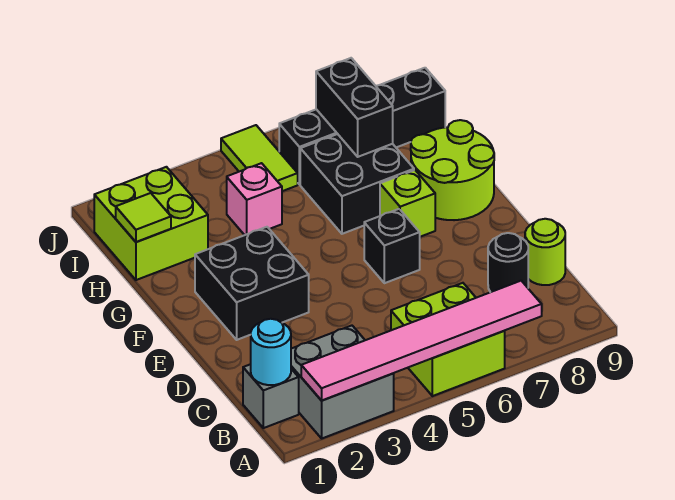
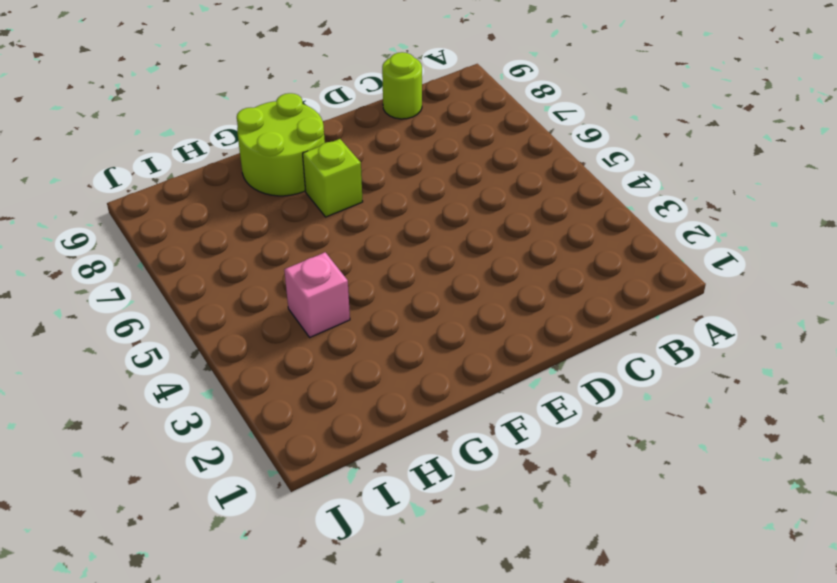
none -> grey brick A2:B3 level 1
none -> lime brick A5:B6 level 1
none -> grey brick B1 level 1

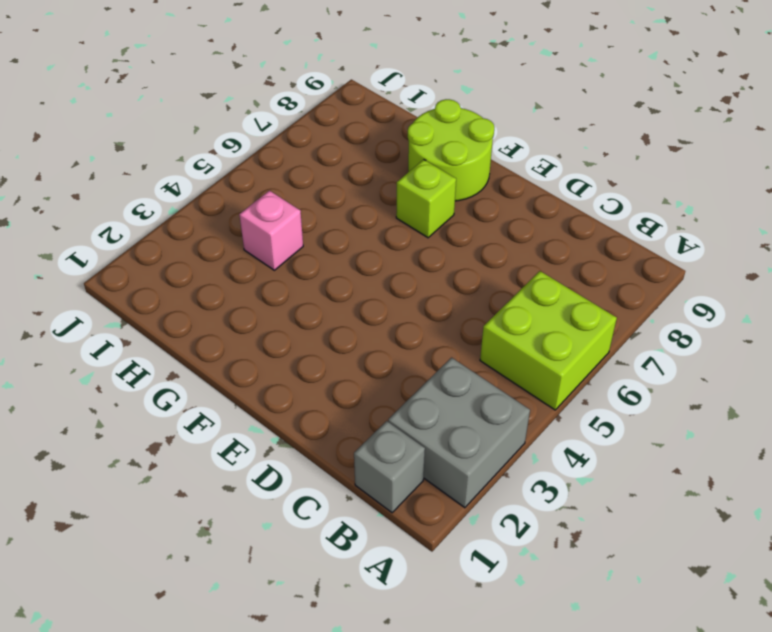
none -> black round brick C8 level 1
none -> lime round brick C9 level 1
none -> black brick E2:F3 level 1

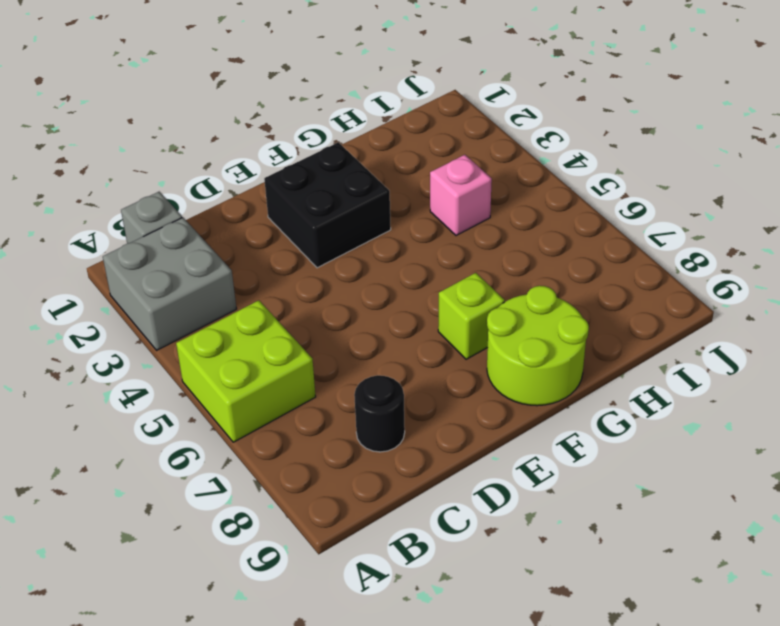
none -> lime round brick C9 level 1
none -> black brick E6 level 1
none -> black brick G6:H7 level 1

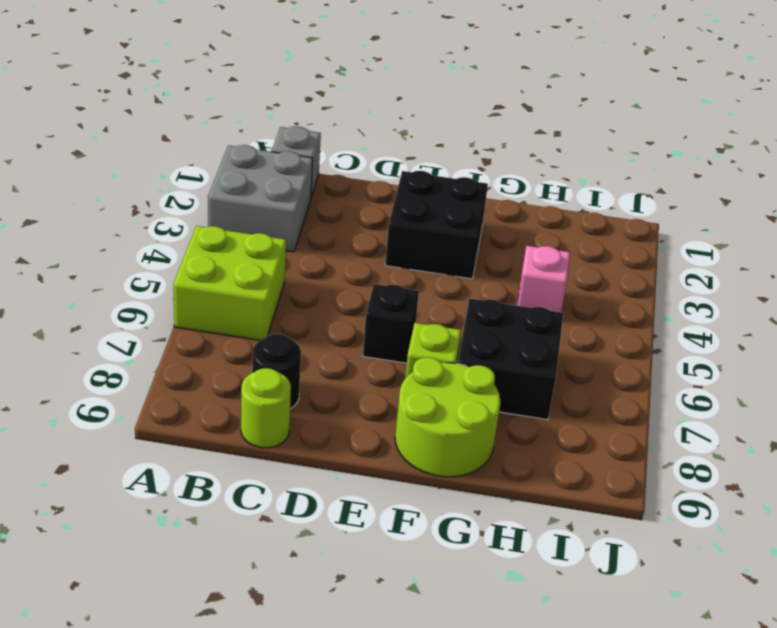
none -> lime brick H1:I2 level 1
none -> lime tile I5:J5 level 1
none -> black brick I6:I9 level 1

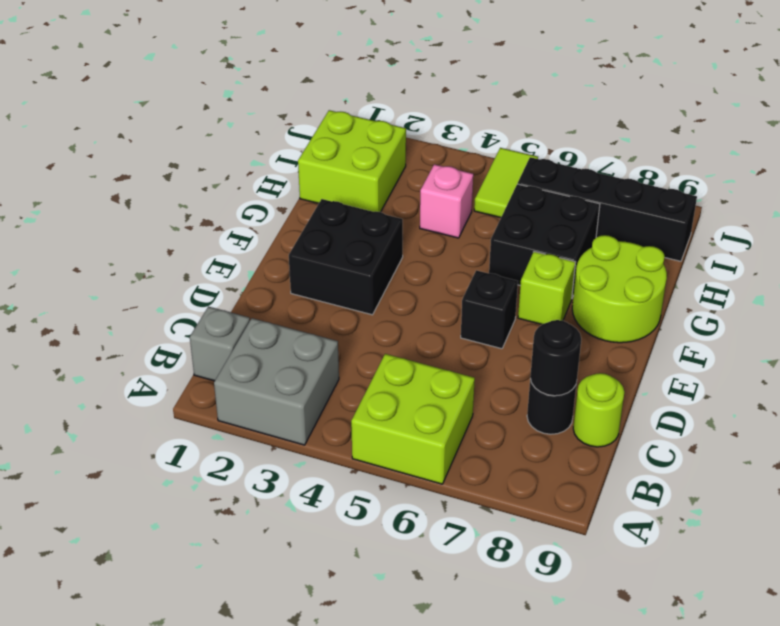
black round brick C8 level 2 -> none
none -> pink tile A2:A7 level 2
none -> cyan round brick B1 level 2
none -> lime tile H1 level 2

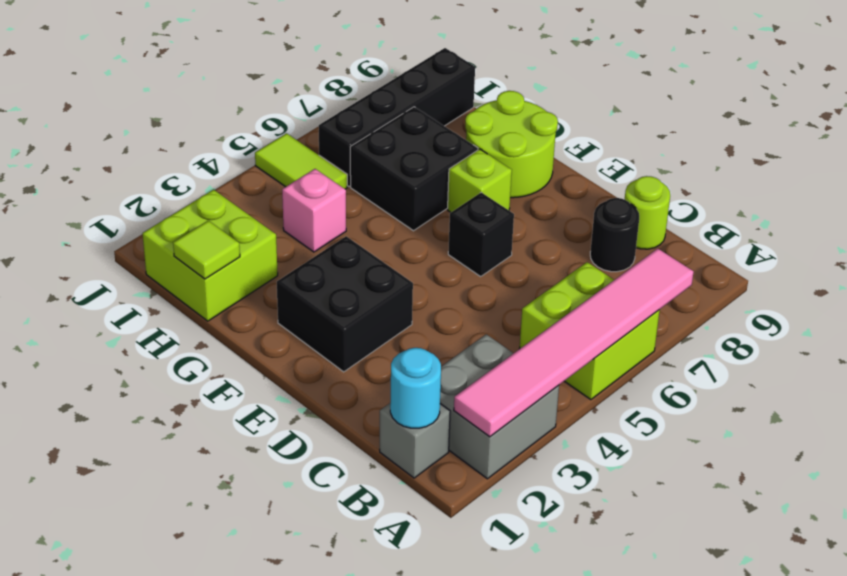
none -> black brick H7:I7 level 2

